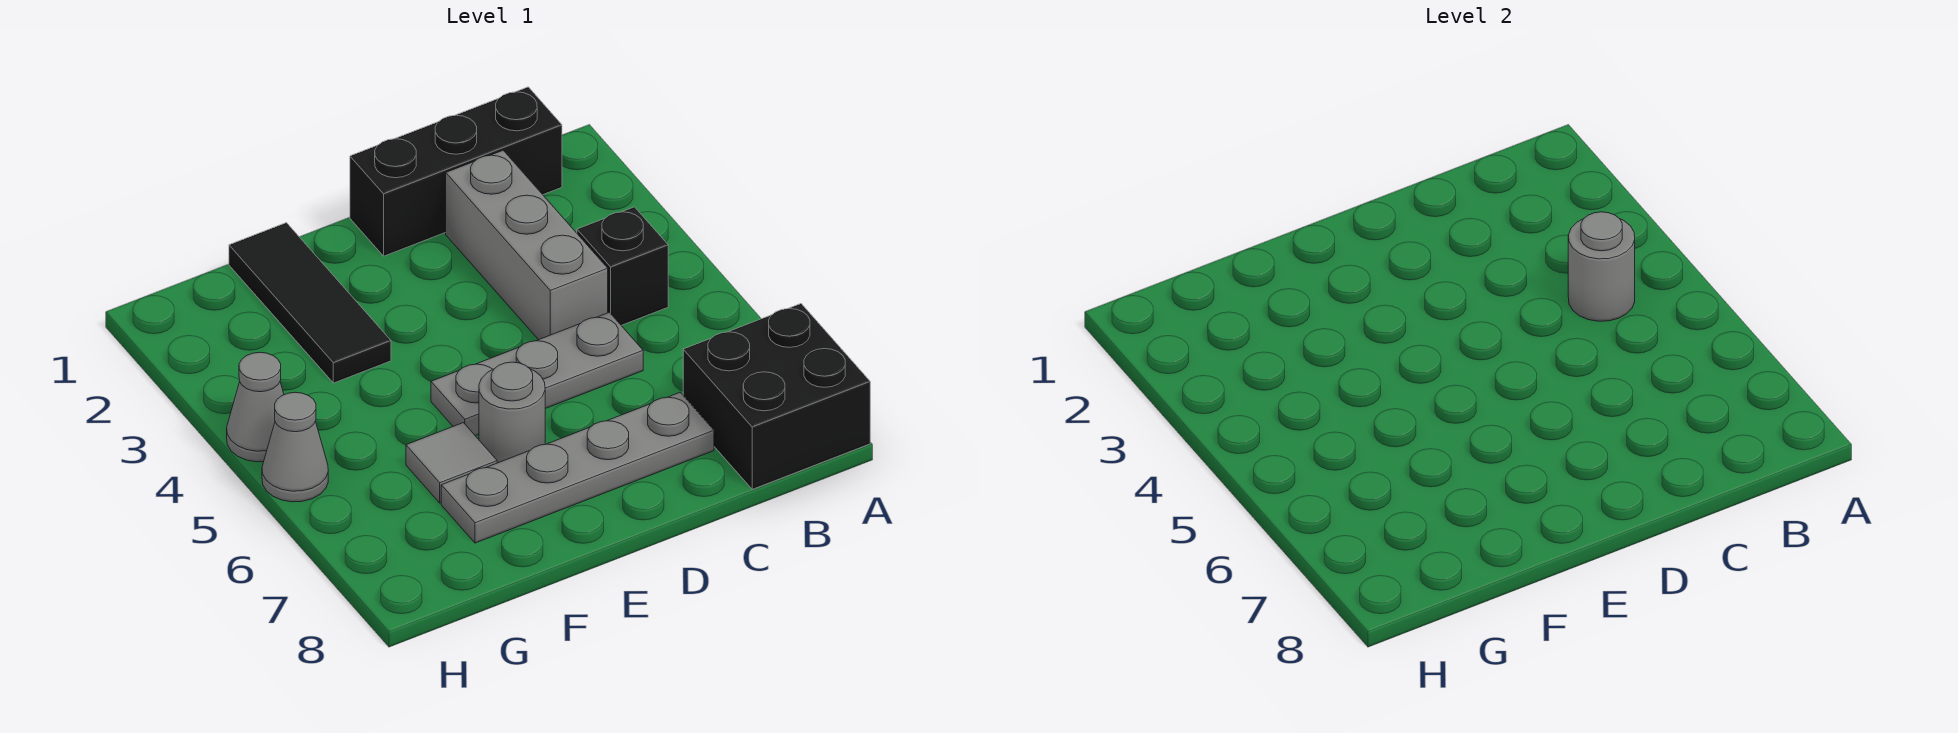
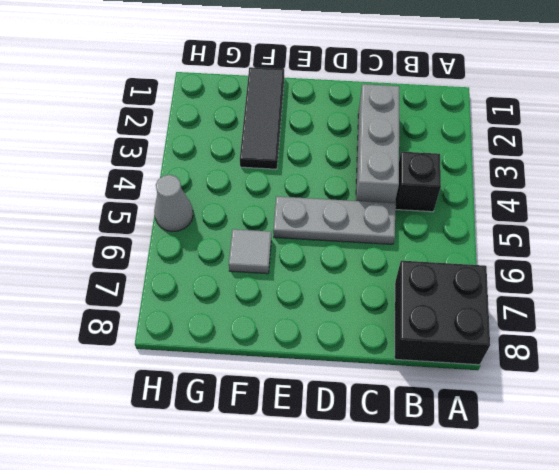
none -> black brick B1:D1 level 1
none -> grey plate C7:F7 level 1
none -> grey round brick E6 level 1

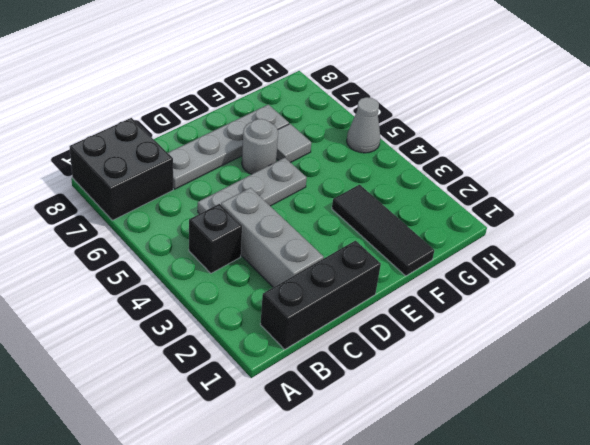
none -> grey cone H4 level 1
none -> grey round brick B4 level 2

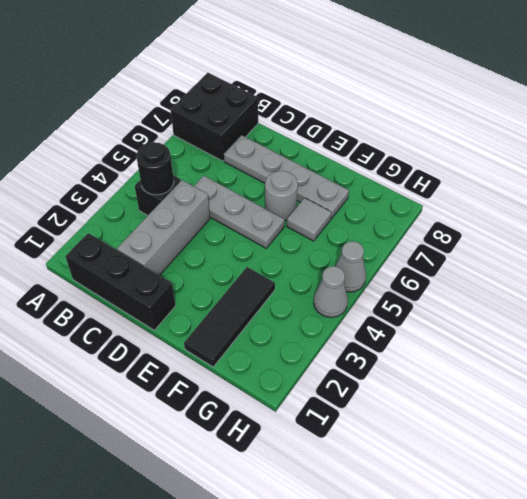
black round brick B4 level 2 -> grey round brick B4 level 2

